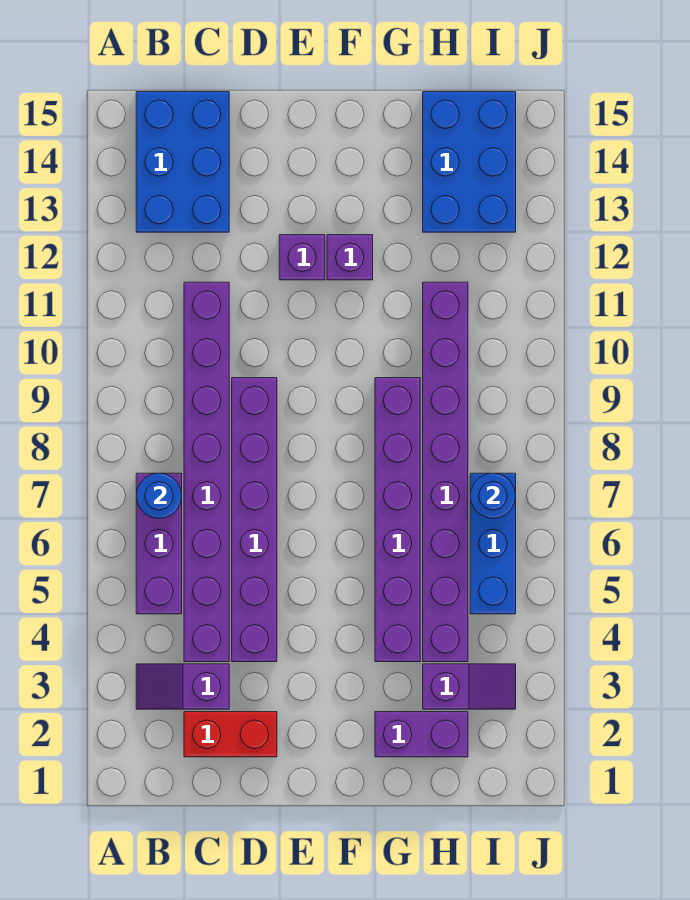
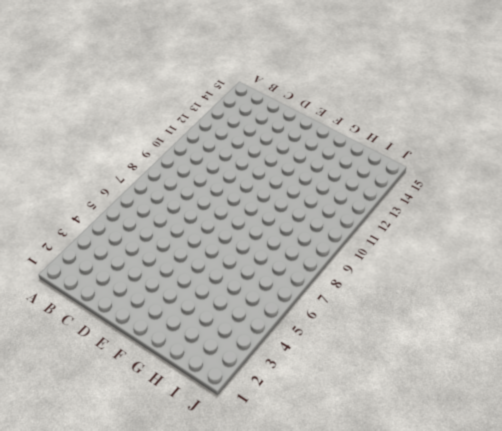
none -> purple slope B3:C3 level 1 top C
none -> purple brick B5:B7 level 1
none -> blue brick B13:C15 level 1

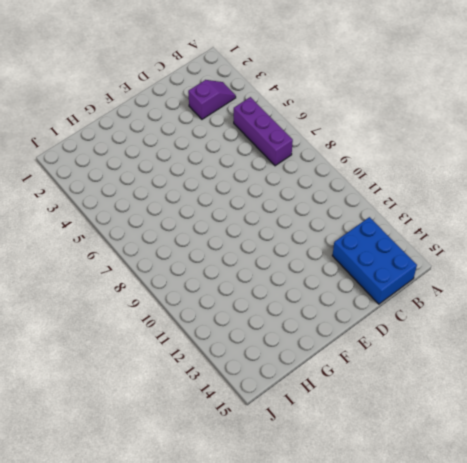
none -> red brick C2:D2 level 1
none -> purple brick C4:C11 level 1
none -> purple brick D4:D9 level 1

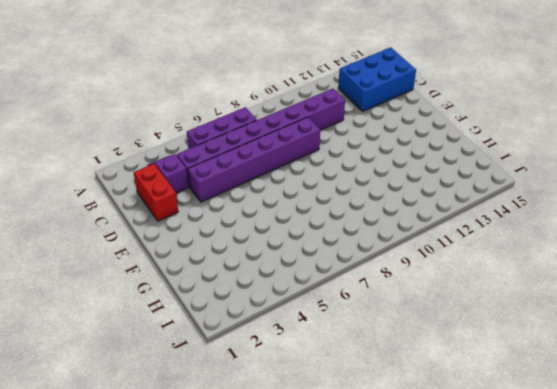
none -> purple brick E12 level 1
none -> purple brick F12 level 1
none -> purple brick G2:H2 level 1

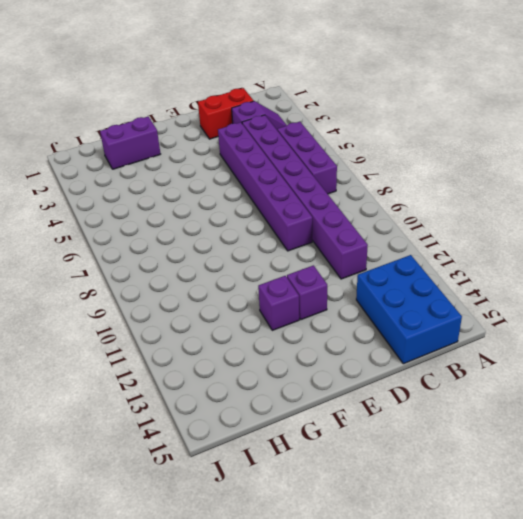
none -> purple brick G4:G9 level 1
none -> purple slope H3:I3 level 1 top H
none -> purple brick H4:H11 level 1

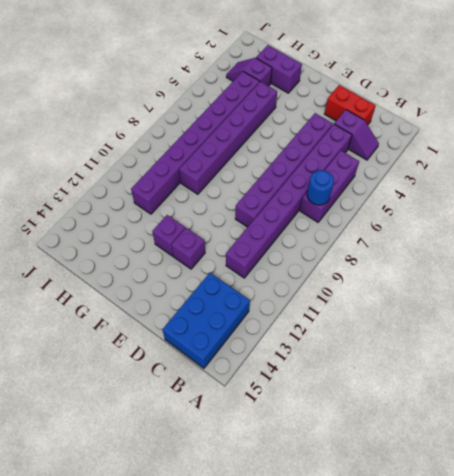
none -> blue brick H13:I15 level 1
none -> blue brick I5:I7 level 1
none -> blue round brick I7 level 2

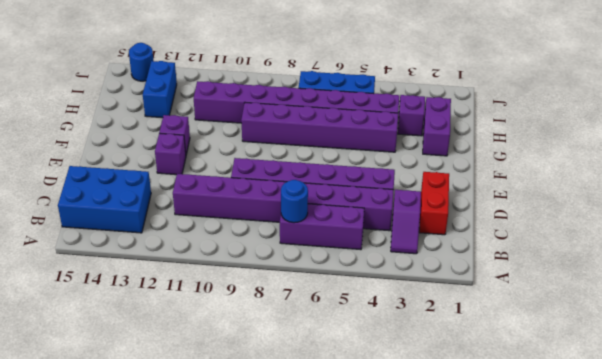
blue brick H13:I13 level 1 -> blue brick H13:I15 level 1
blue round brick J14 level 1 -> blue round brick I7 level 2

